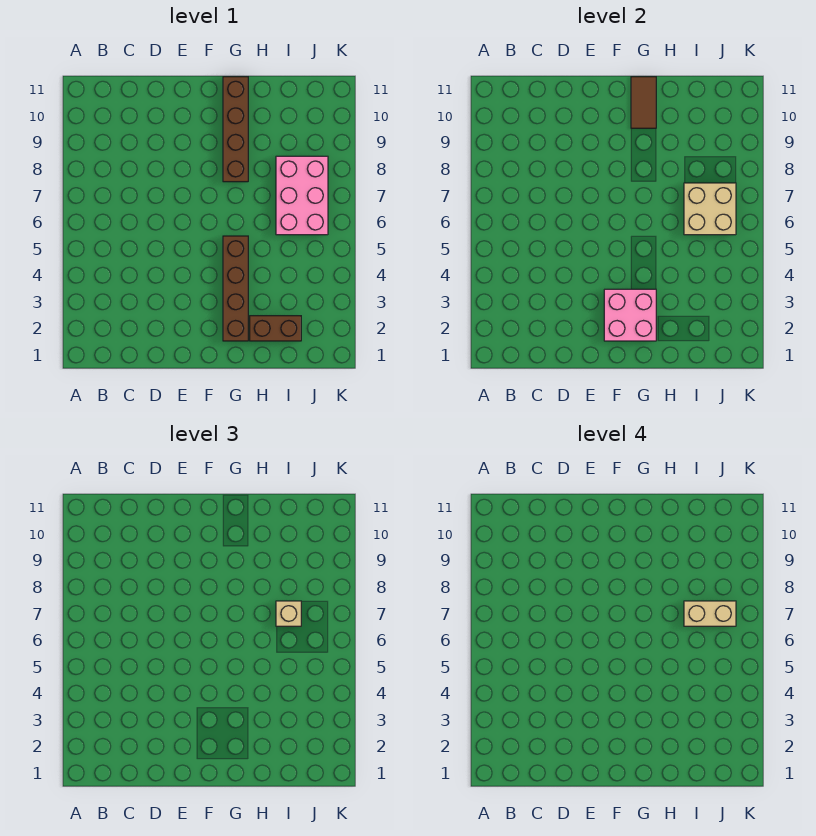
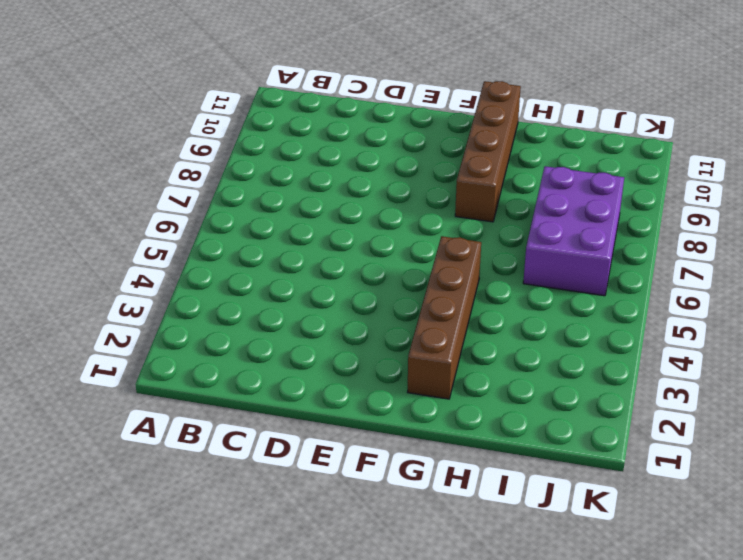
purple brick I6:J8 level 1 -> pink brick I6:J8 level 1
none -> brown brick H2:I2 level 1
none -> pink brick F2:G3 level 2

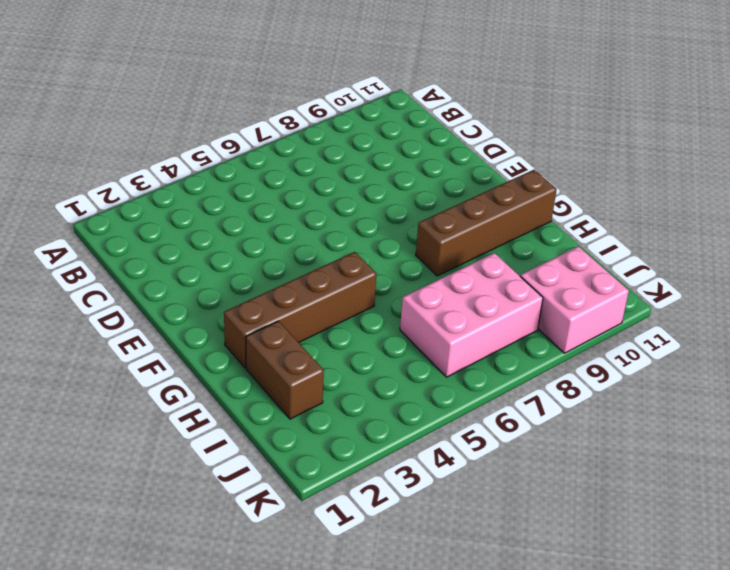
pink brick J9:K10 level 1 -> pink brick F2:G3 level 2
none -> brown tile G10:G11 level 2
none -> tan brick I6:J7 level 2

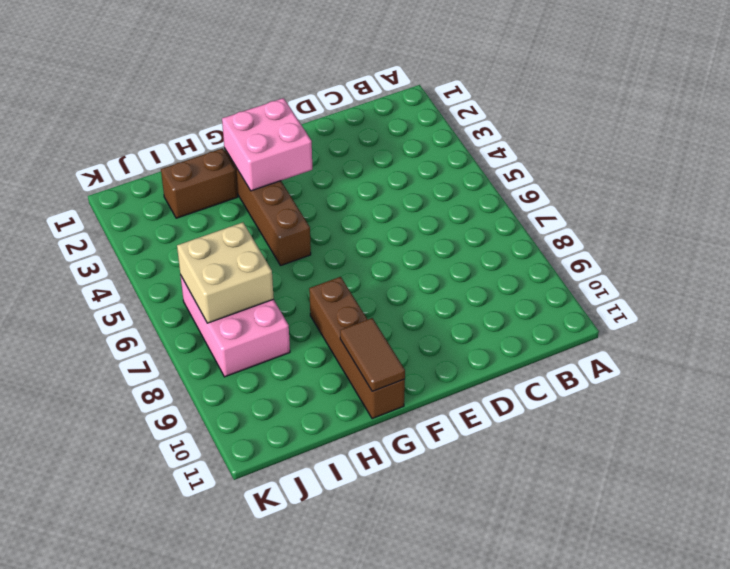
none -> tan brick I7 level 3
none -> tan brick I7:J7 level 4

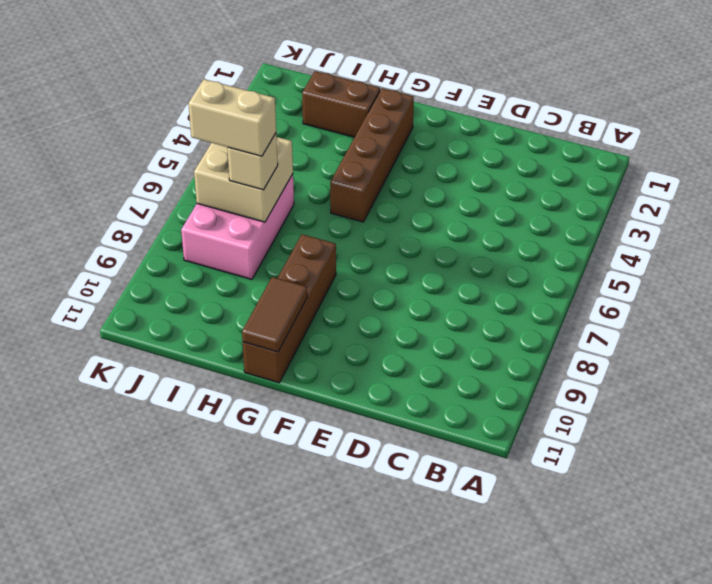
none -> pink brick F2:G3 level 2

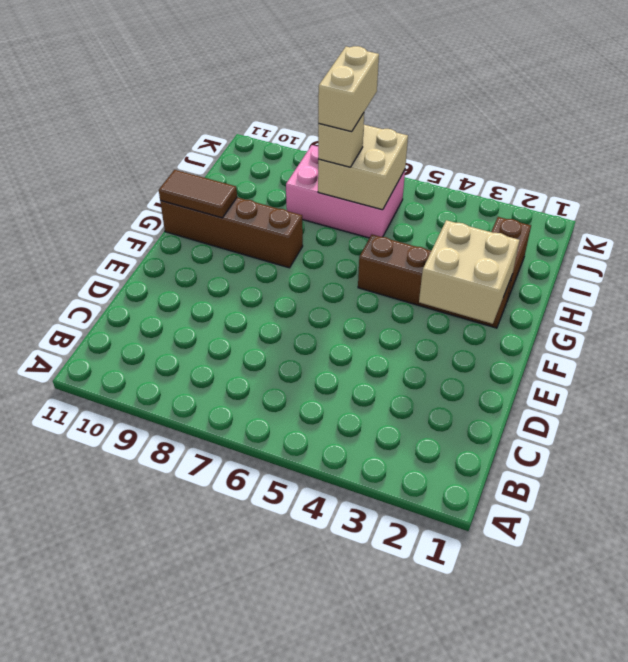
tan brick F2:G3 level 2 -> pink brick F2:G3 level 2

